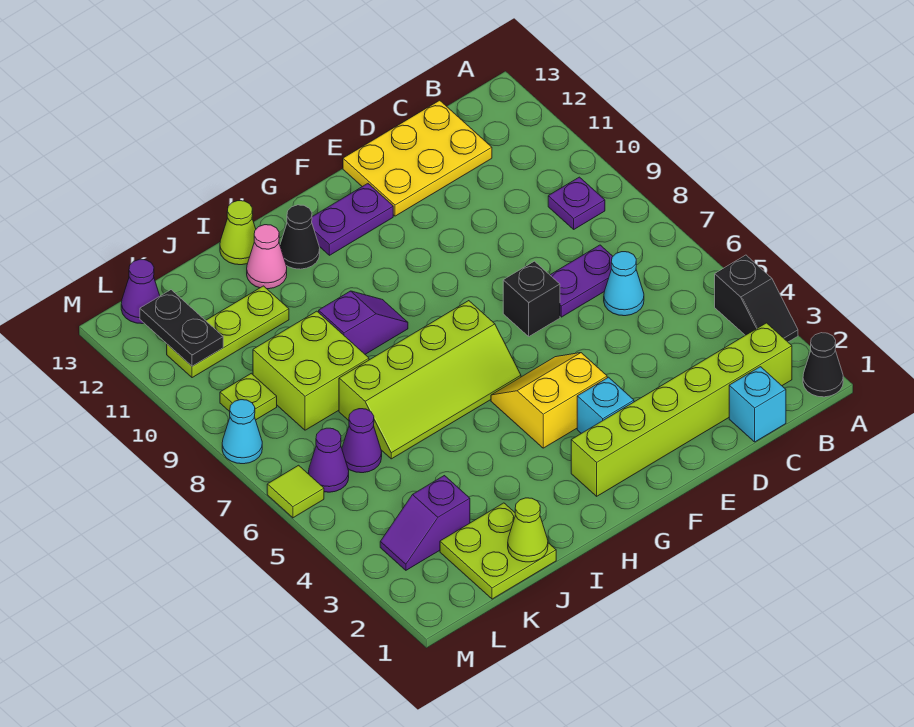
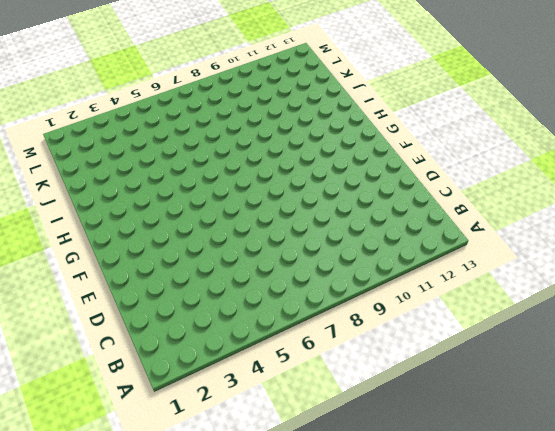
none -> black cone A1 level 1
none -> black slope A3:A4 level 1 top 4
none -> lime brick B2:G2 level 1

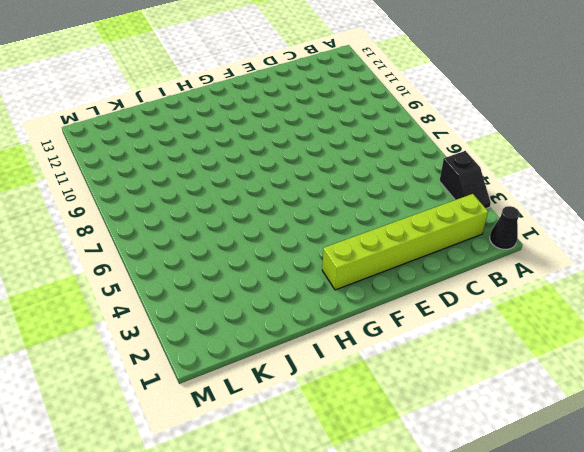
none -> purple plate B9 level 1
none -> cyan brick C1 level 1
none -> cyan cone C6 level 1

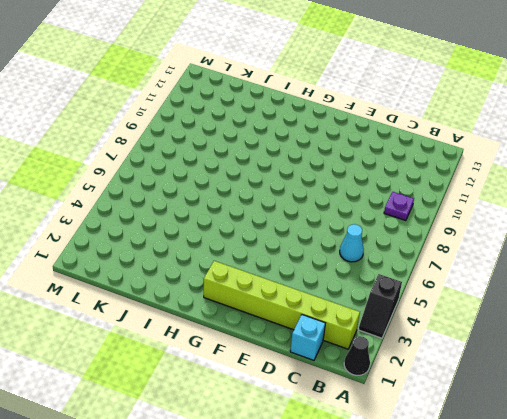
none -> purple plate C7:D7 level 1
none -> yellow plate C12:E13 level 1
none -> black brick E7 level 1

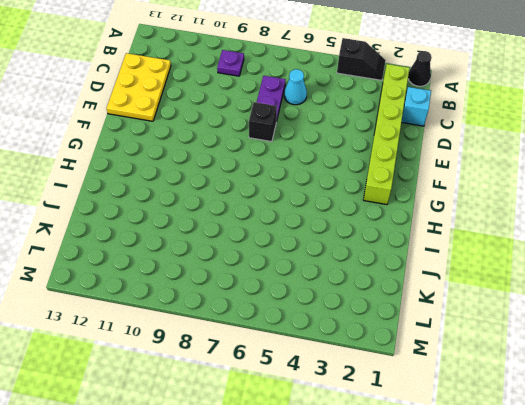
none -> cyan brick F3 level 1
none -> yellow slope F4:G5 level 1 top 4
none -> purple plate F12:G12 level 1

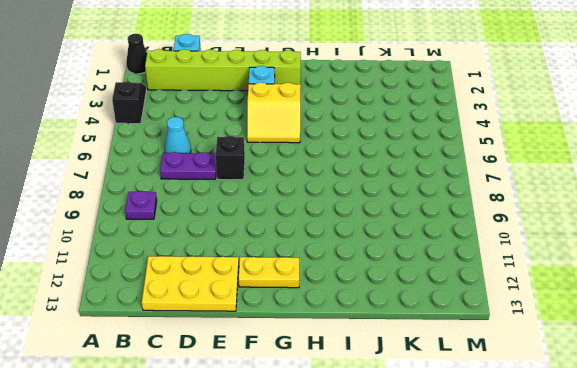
yellow plate F12:G12 level 1 -> purple plate F12:G12 level 1
none -> lime slope G6:J7 level 1 top 7
none -> purple slope H9:I9 level 1 top I
none -> black cone H12 level 1

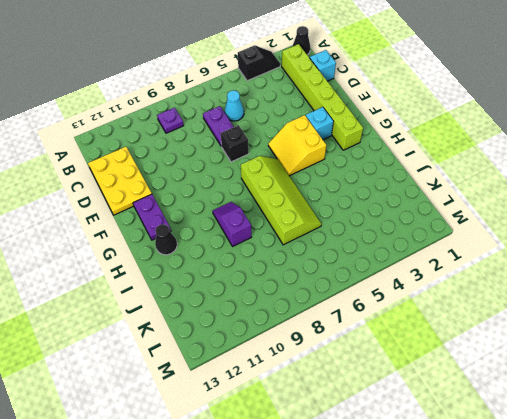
none -> pink cone I12 level 1
none -> lime cone I13 level 1
none -> lime plate J1:K2 level 1

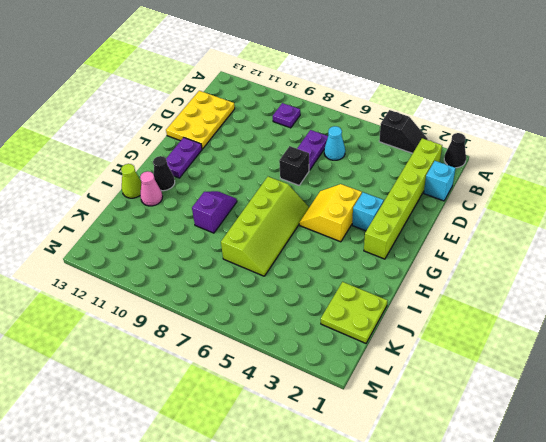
none -> lime brick J8:K9 level 1
none -> lime plate J11:L11 level 1
none -> purple slope K3:L3 level 1 top K

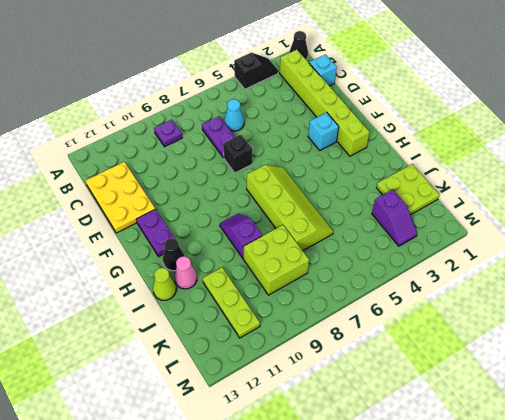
none -> yellow slope F4:G5 level 1 top 4
none -> purple cone K6 level 1
none -> purple cone L6 level 1

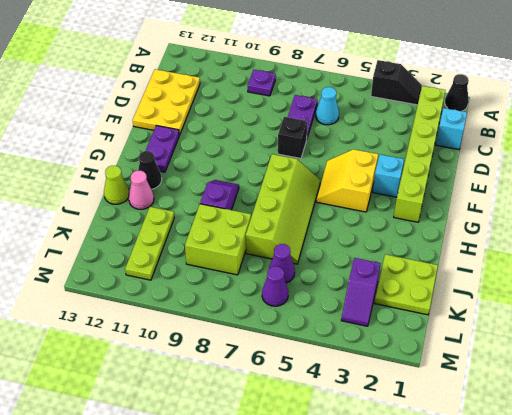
none -> lime plate L9 level 1
none -> purple cone L13 level 1
none -> lime tile M6 level 1

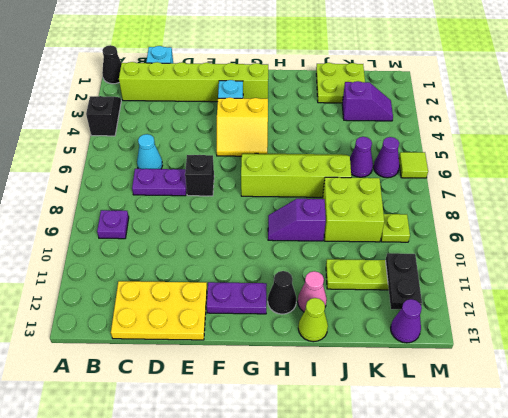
none -> cyan cone M8 level 1
none -> lime cone J1 level 2

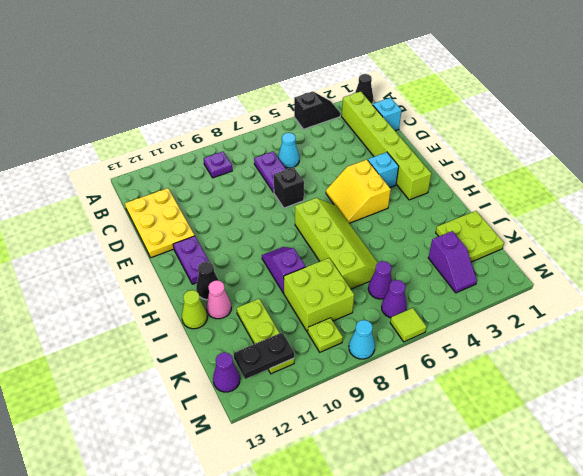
none -> lime cone J1 level 2

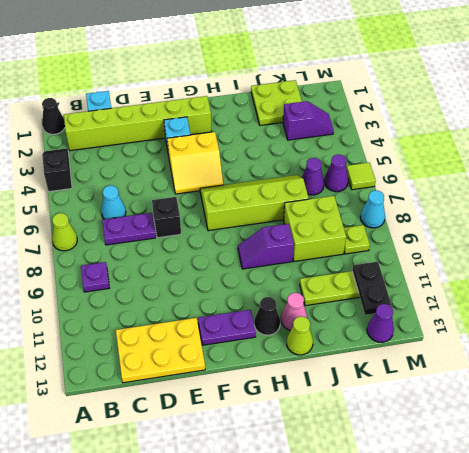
lime cone A7 level 1 -> lime cone J1 level 2

